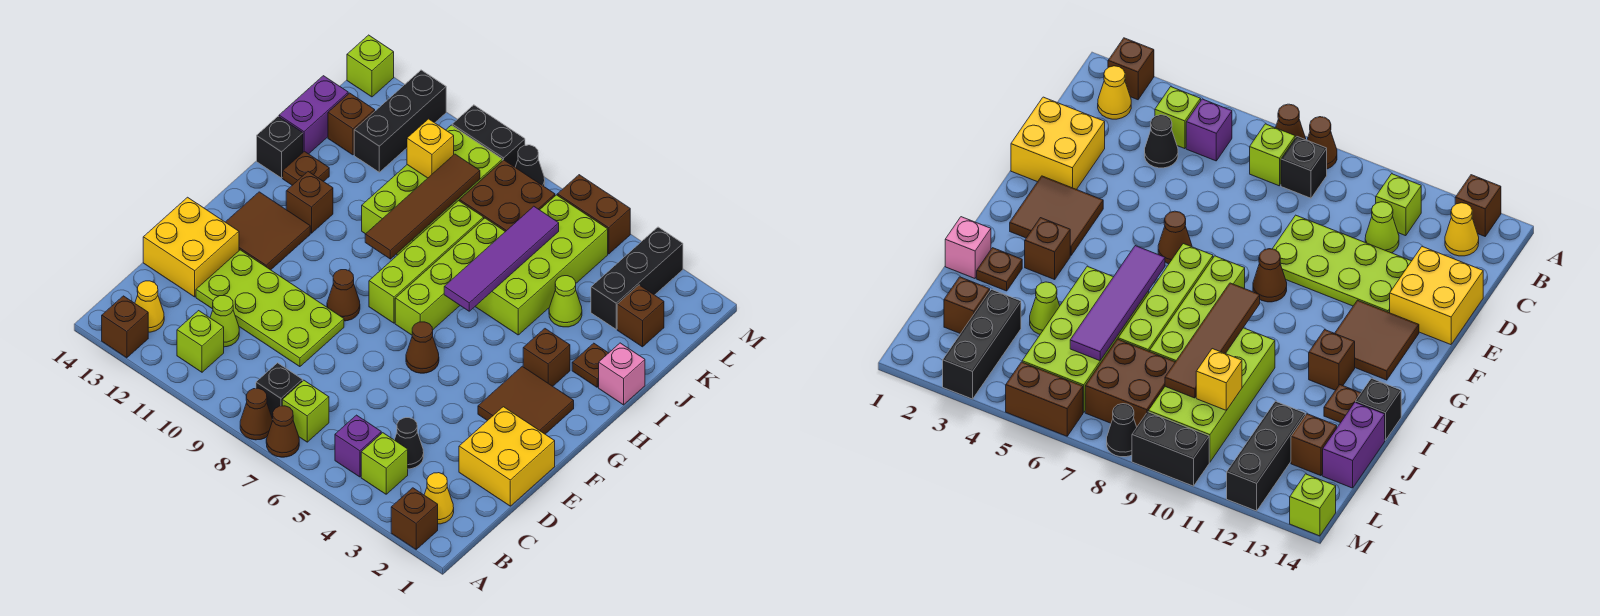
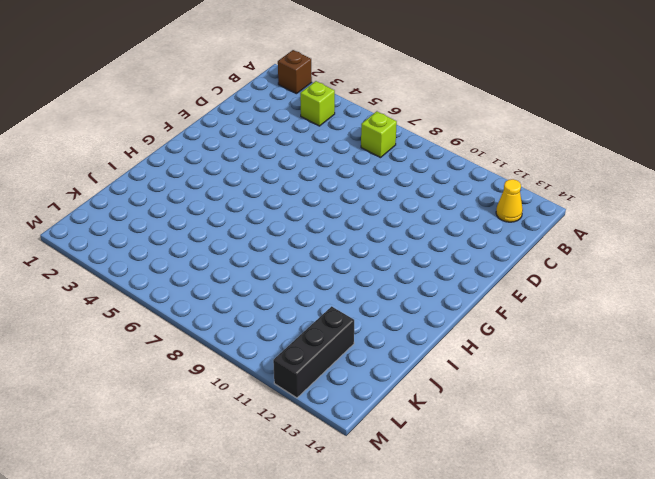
none -> brown cone A7 level 1
none -> brown cone A8 level 1
none -> brown brick A13 level 1
none -> yellow cone B2 level 1

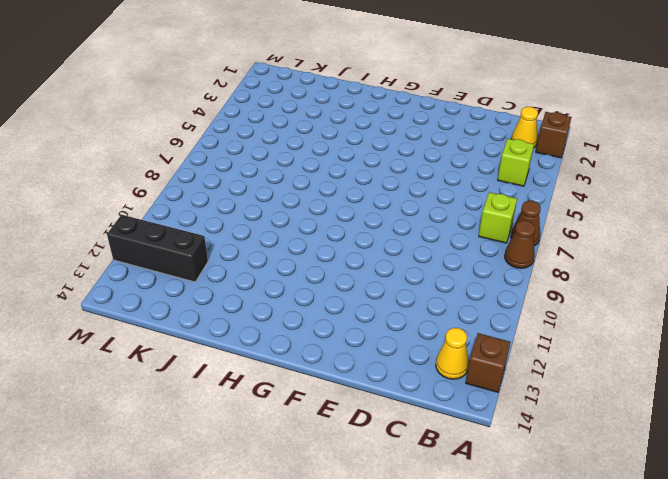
none -> purple brick B5 level 1
none -> black brick B8 level 1
none -> lime brick B11 level 1
none -> black cone C4 level 1

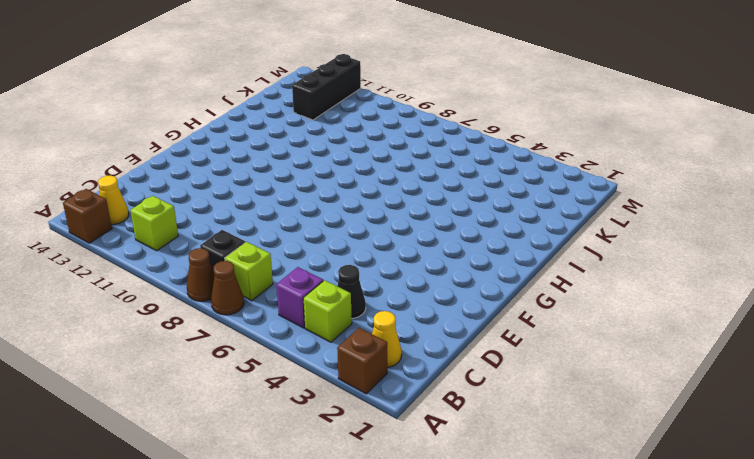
none -> lime cone C11 level 1
none -> yellow brick D1:E2 level 1
none -> lime plate D9:E12 level 1
none -> yellow brick D13:E14 level 1

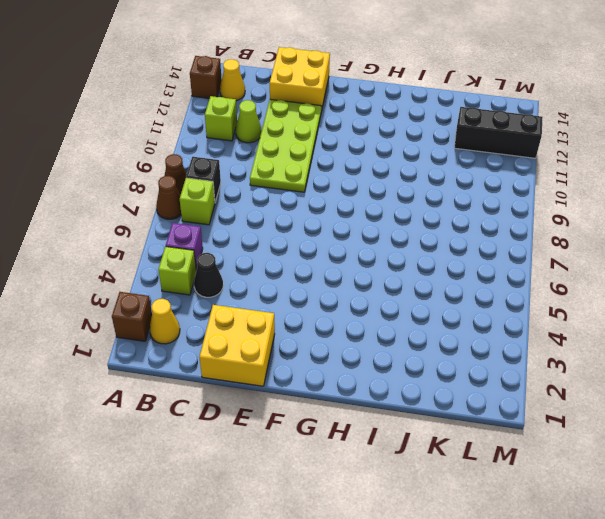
none -> brown tile F2:G3 level 1
none -> brown cone F6 level 1
none -> brown cone F9 level 1
none -> brown tile F12:G13 level 1

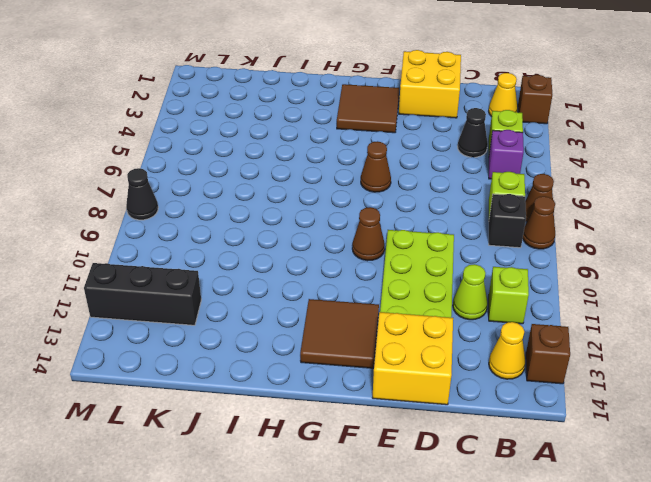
none -> lime brick G7:J7 level 1
none -> lime brick G8:J8 level 1
none -> brown brick H3 level 1
none -> brown brick H12 level 1

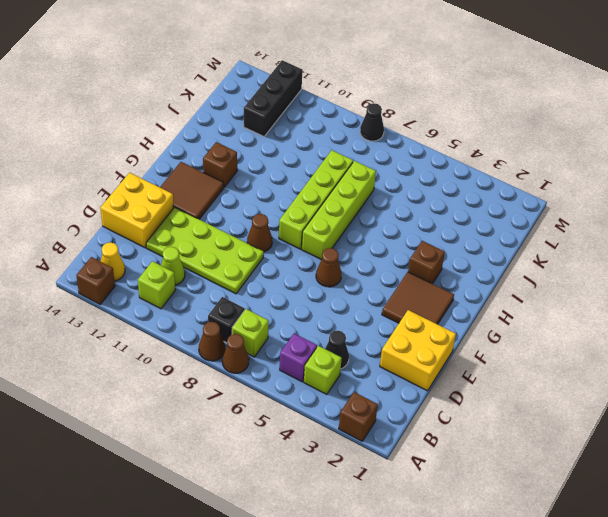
none -> yellow cone B2 level 1
none -> pink brick I1 level 1
none -> brown plate I2 level 1
none -> lime brick I5:L6 level 1

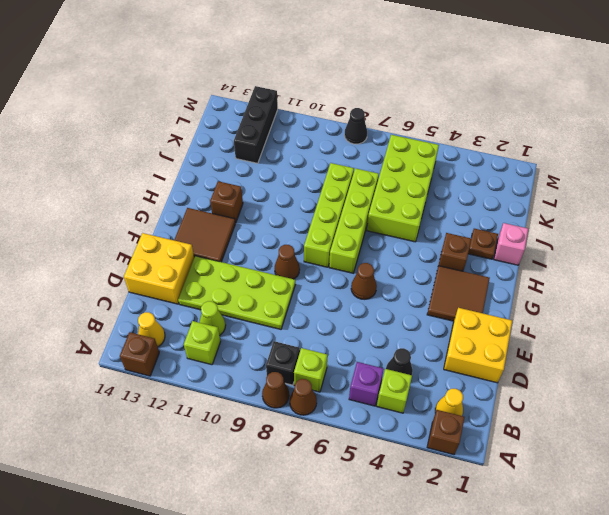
none -> lime brick I9:L10 level 1
none -> brown plate I13 level 1
none -> black brick I14 level 1
none -> lime cone J4 level 1

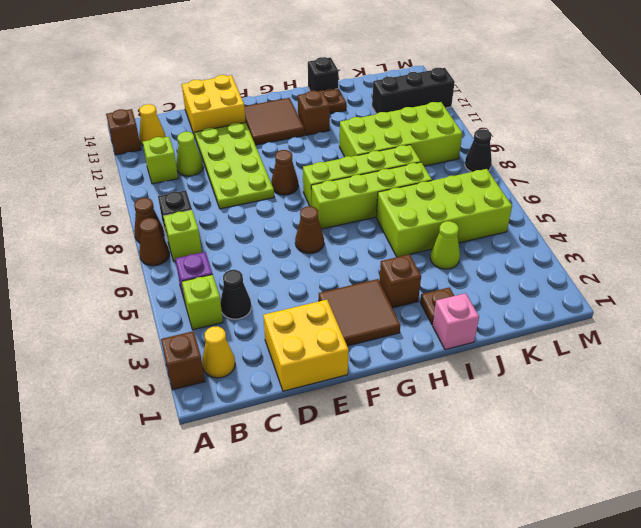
none -> purple brick J14:K14 level 1
none -> brown brick K2 level 1
none -> black brick K3:M3 level 1
none -> brown brick K7:L8 level 1

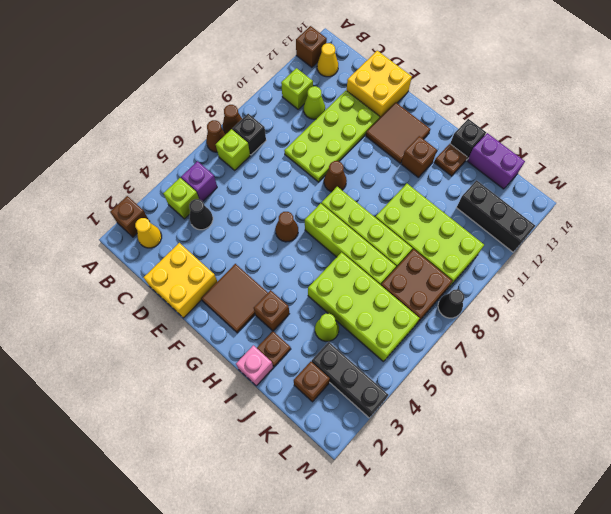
none -> brown brick K13 level 1
none -> brown brick M5:M6 level 1
none -> black brick M9:M10 level 1
none -> lime brick M14 level 1

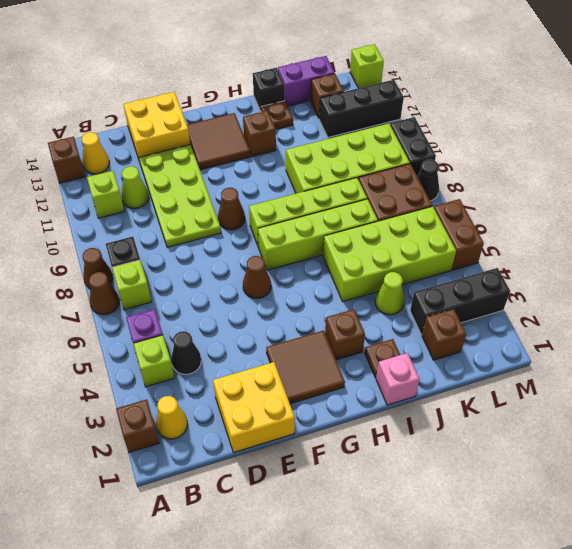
none -> purple tile H6:K6 level 2
none -> brown tile H9:K9 level 2
none -> yellow brick K10 level 2

